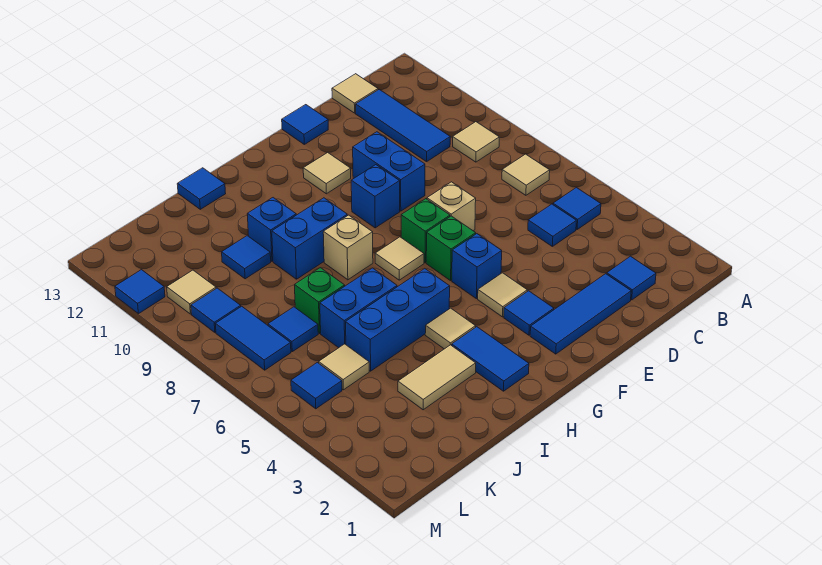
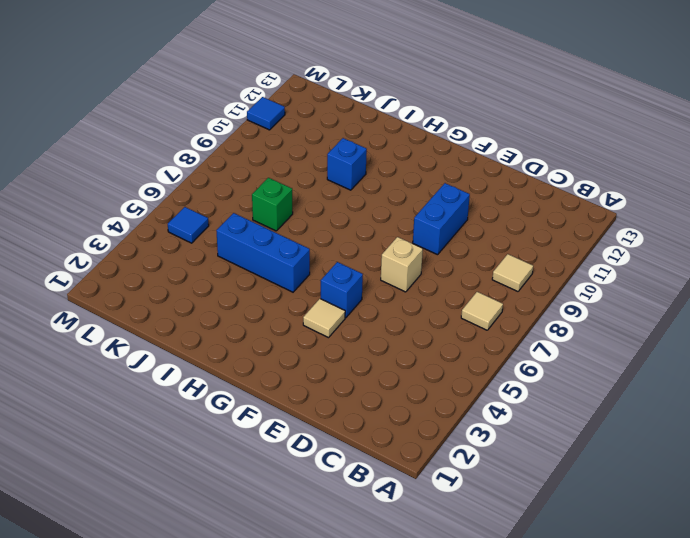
none -> blue tile B5 level 1
none -> blue tile C2 level 1
none -> blue tile C5 level 1
none -> blue tile C10:C12 level 1

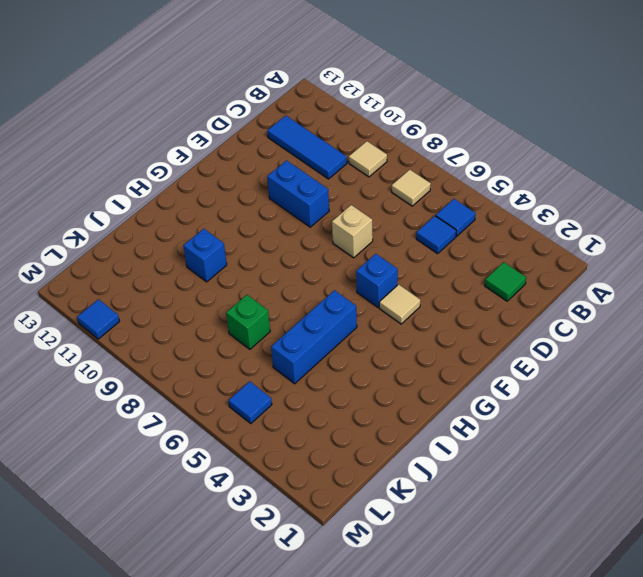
green tile C2 level 1 -> blue tile C2 level 1
none -> tan tile C13 level 1
none -> blue tile D2:F2 level 1
none -> blue tile E13 level 1
none -> blue tile F3 level 1

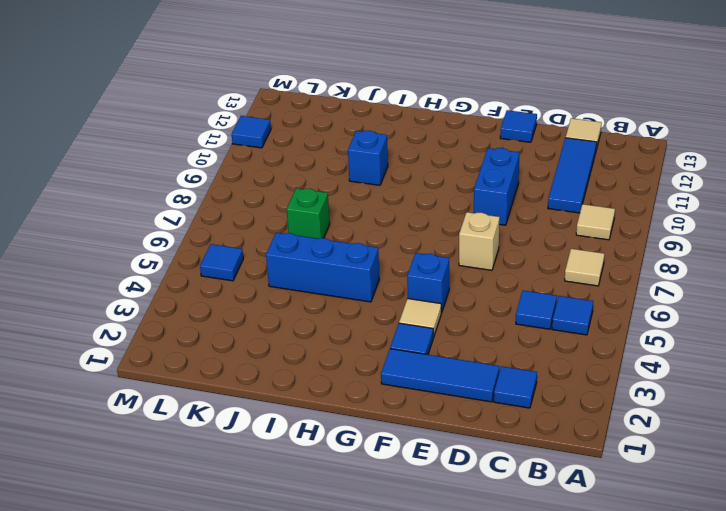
none -> green brick F6 level 1
none -> green brick F7 level 1
none -> blue brick F9 level 1
none -> tan tile F11 level 1

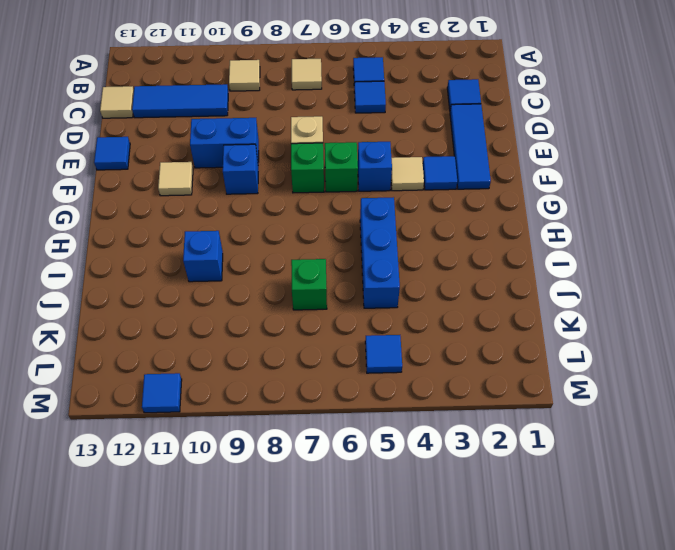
none -> tan tile G7 level 1
none -> blue tile H2:H3 level 1
none -> tan tile H4 level 1
none -> tan brick H8 level 1

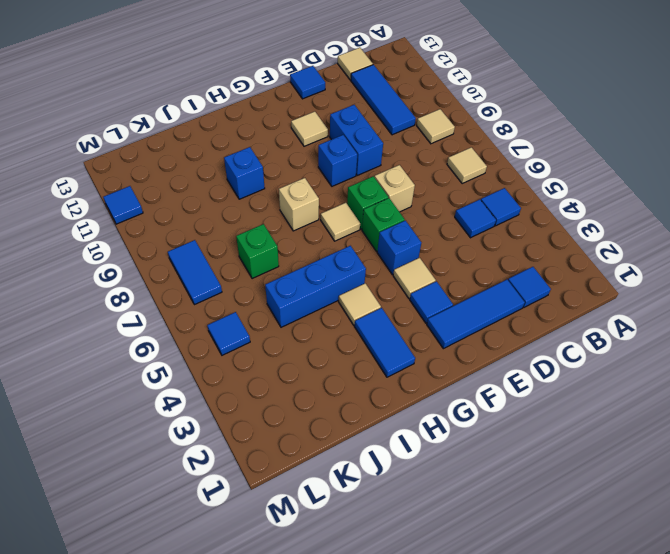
none -> blue brick H9:I9 level 1
none -> tan tile I3:J3 level 1
none -> blue brick I6:J6 level 1
none -> blue tile I13 level 1

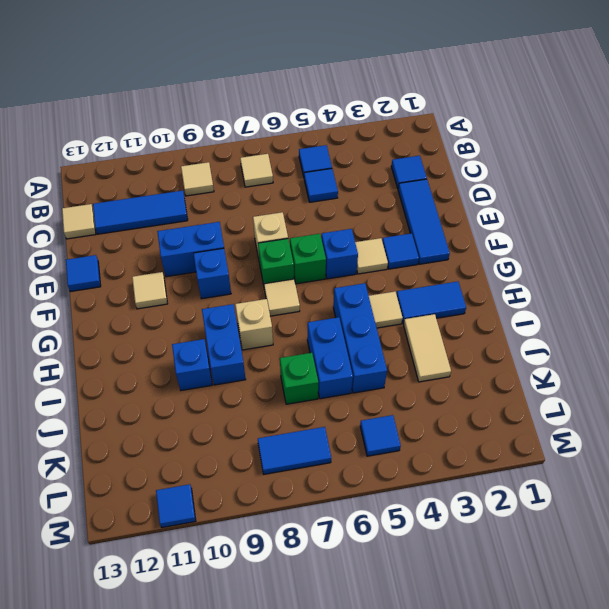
none -> blue tile I13 level 1
none -> blue tile J10 level 1
none -> tan tile K5 level 1
none -> blue tile K7 level 1

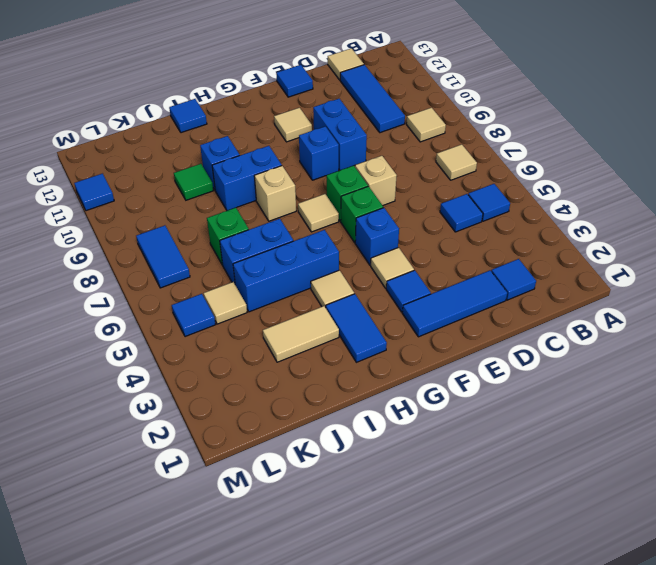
green tile J10 level 1 -> blue tile J10 level 1
none -> blue tile K7 level 1
none -> blue tile L9 level 1
none -> tan tile L10 level 1

